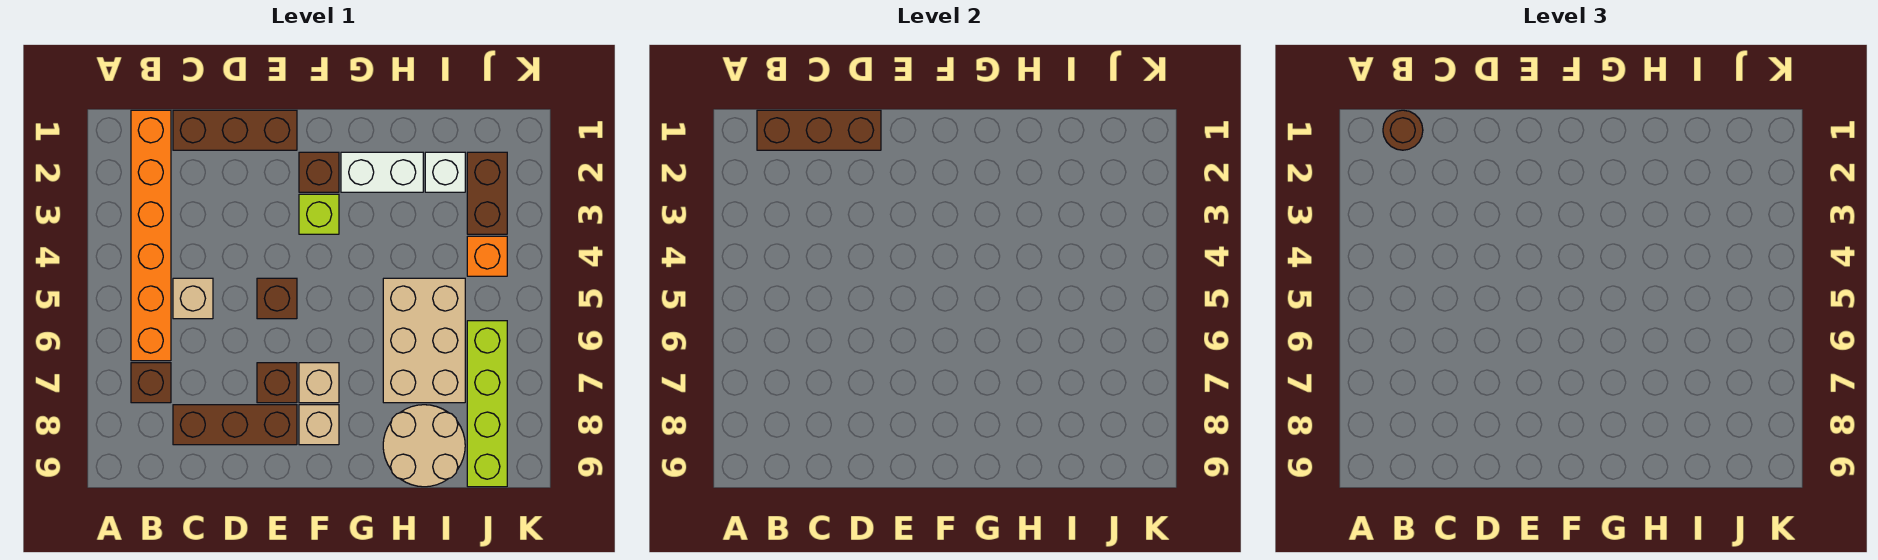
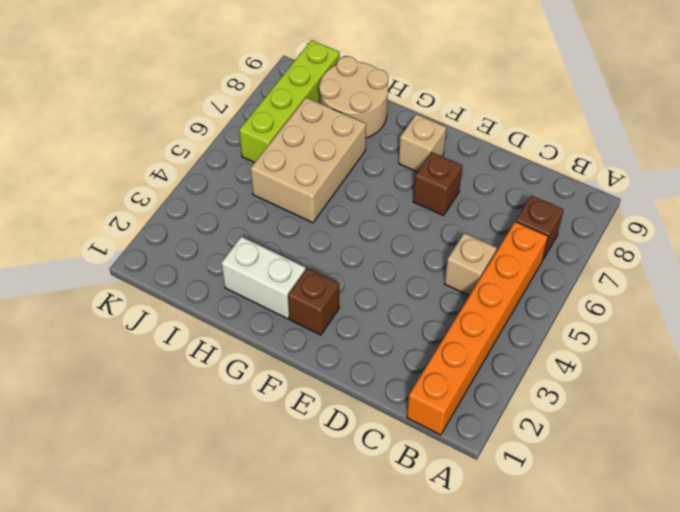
none -> brown brick C1:E1 level 1
none -> brown brick C8:E8 level 1
none -> brown brick E5 level 1

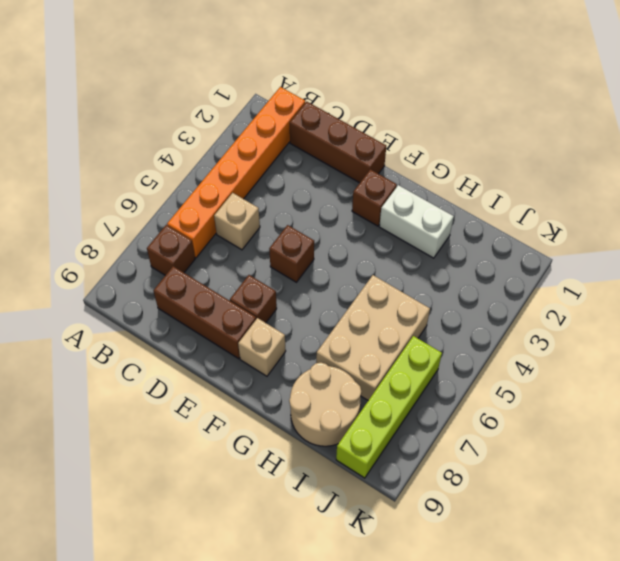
none -> lime brick F3 level 1
none -> tan brick F7 level 1
none -> white brick I2 level 1

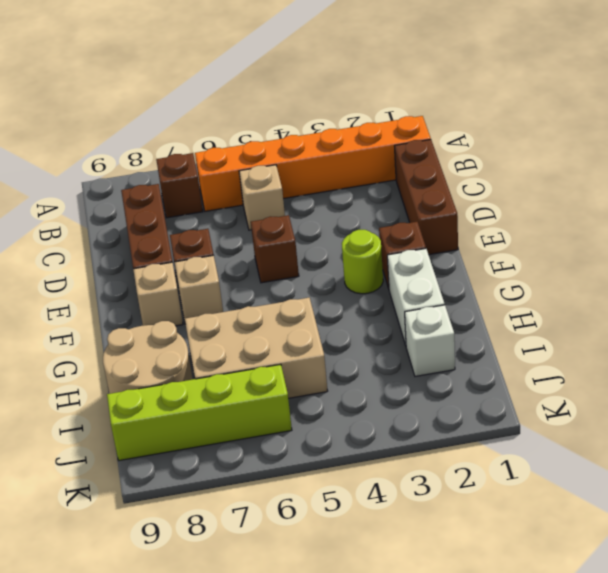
lime round brick F3 level 1 -> lime brick F3 level 1
none -> brown brick J2:J3 level 1
none -> orange brick J4 level 1
none -> brown brick B1:D1 level 2

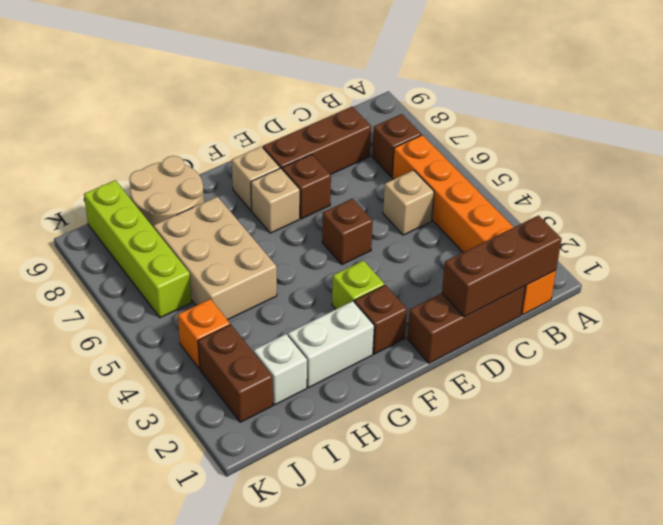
none -> brown round brick B1 level 3

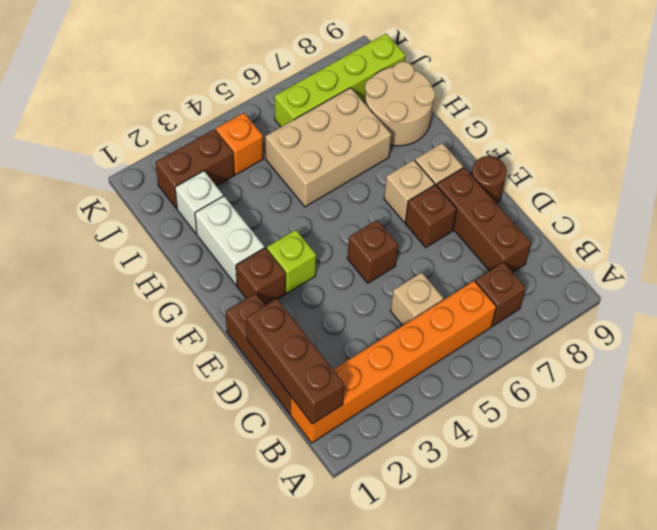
brown round brick E9 level 1 -> brown round brick B1 level 3

